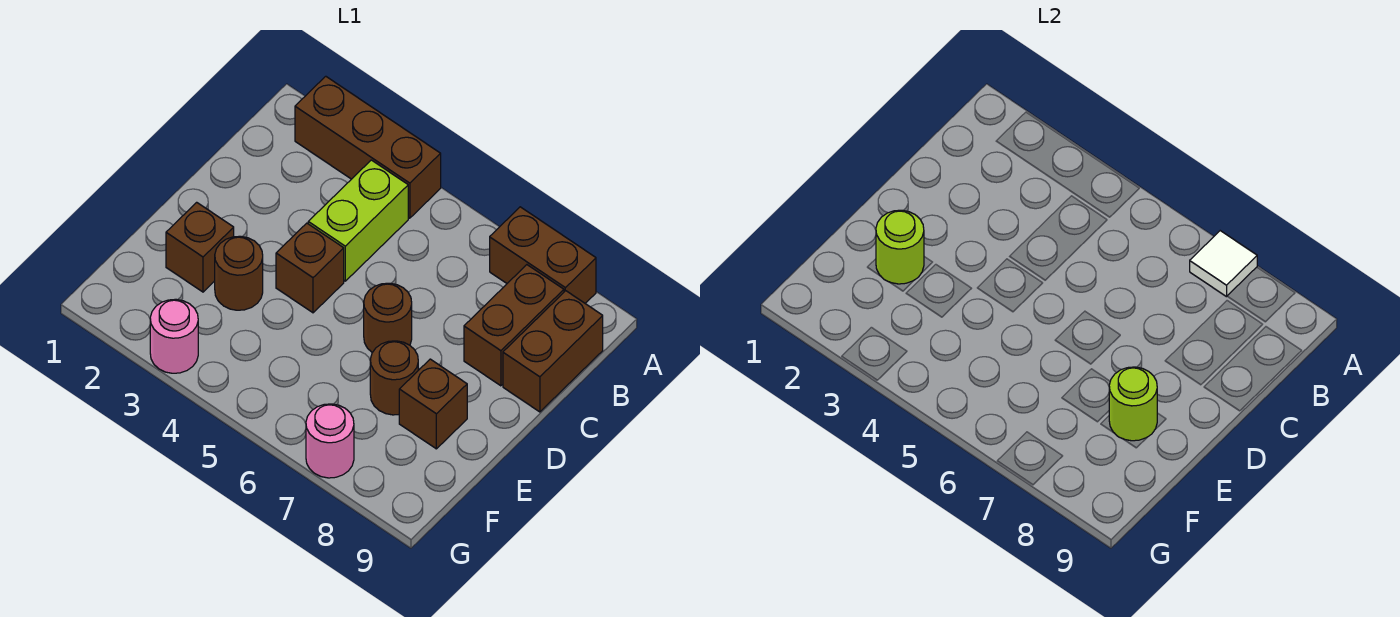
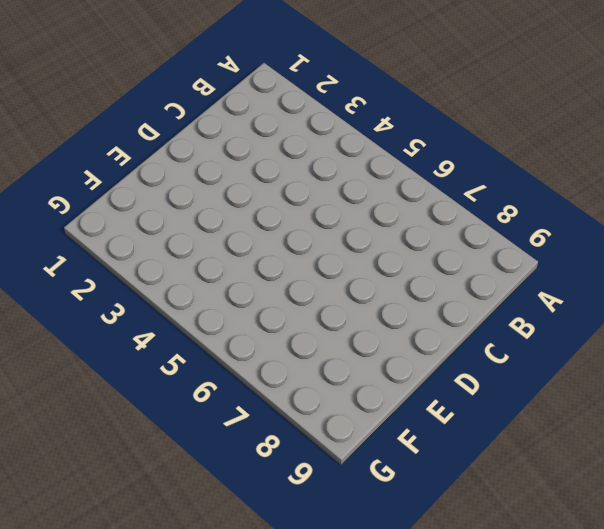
none -> brown brick A2:A4 level 1
none -> brown brick A7:A8 level 1
none -> lime brick B4:C4 level 1

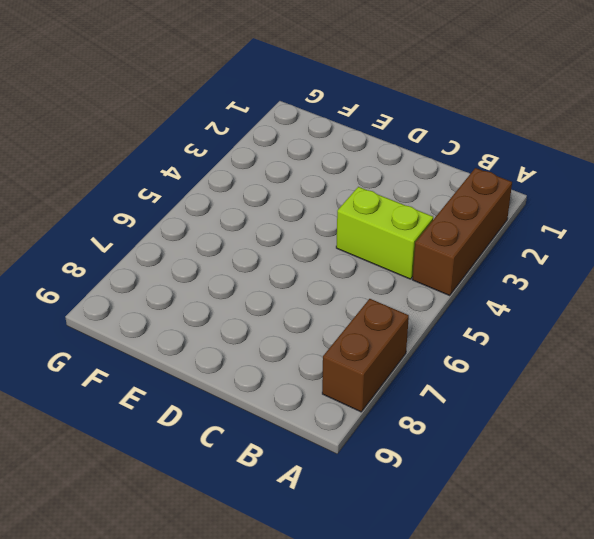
none -> brown brick B8:C8 level 1
none -> brown brick B9:C9 level 1
none -> brown brick D4 level 1

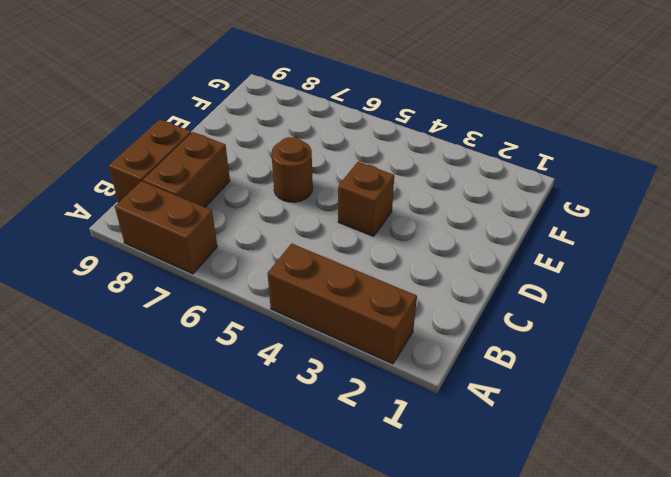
none -> lime brick B4:C4 level 1
none -> brown brick E2 level 1
none -> brown round brick E3 level 1

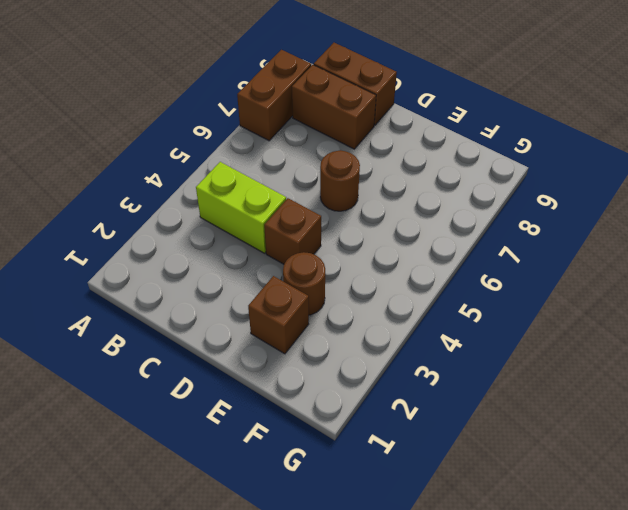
none -> brown brick A2:A4 level 1
none -> brown round brick E7 level 1
none -> brown brick E8 level 1

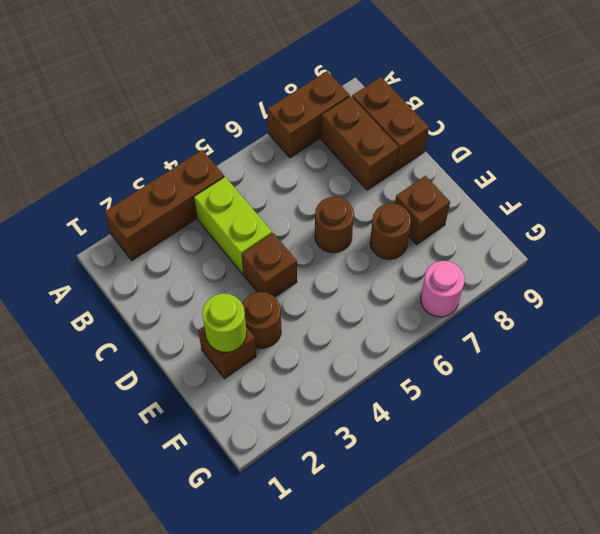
none -> pink round brick G3 level 1
none -> white tile A7 level 2
none -> lime round brick E8 level 2

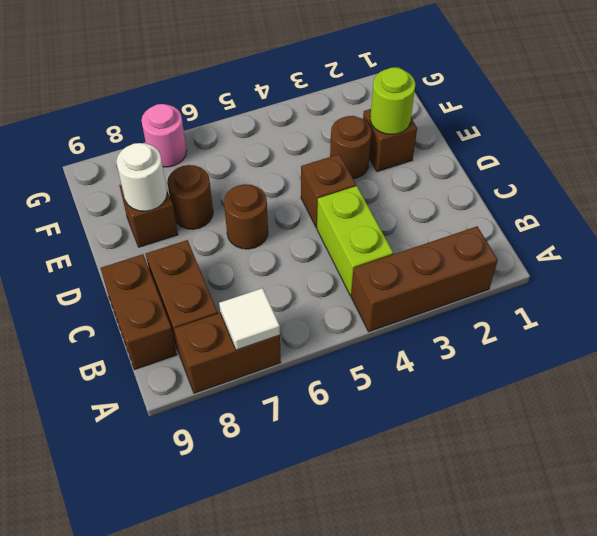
white round brick E8 level 2 -> lime round brick E8 level 2
none -> pink round brick G3 level 1

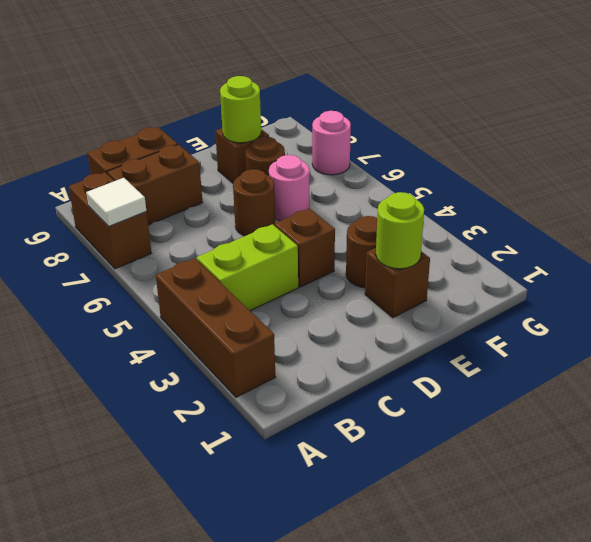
pink round brick E6 level 1 -> pink round brick G3 level 1

